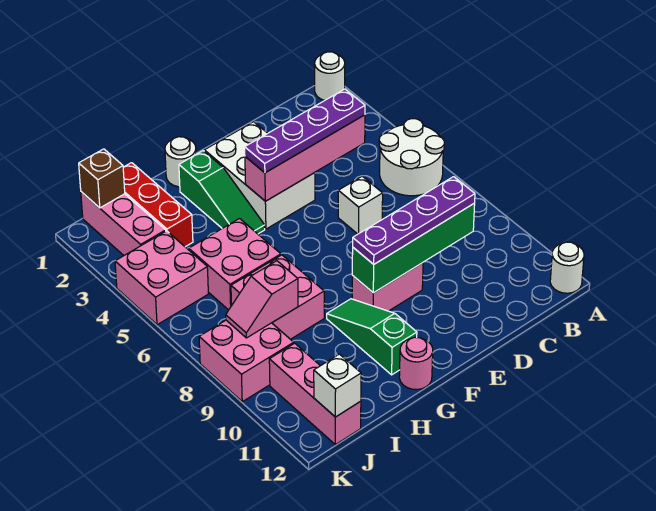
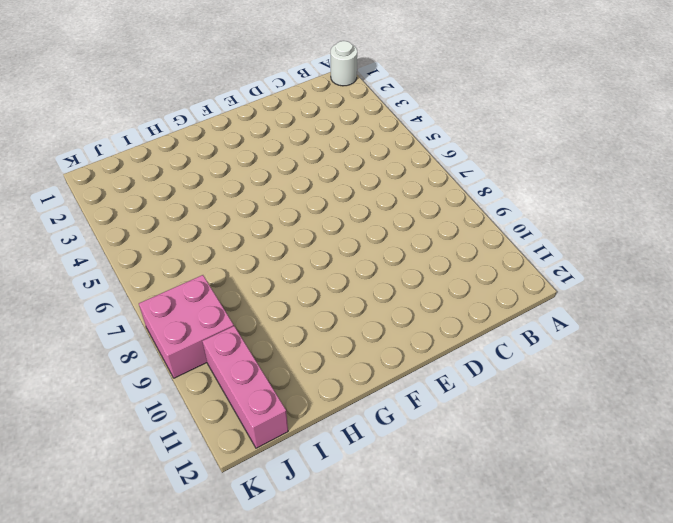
none -> white round brick A5:B6 level 1
none -> white round brick A12 level 1
none -> white brick D6 level 1

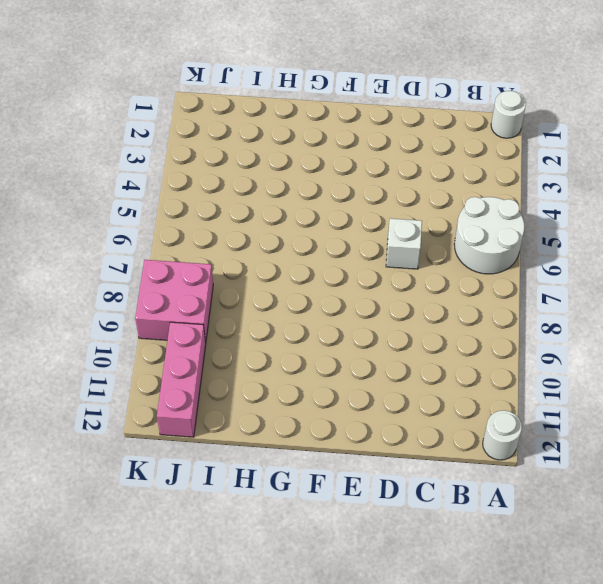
none -> white brick E2:F4 level 1
none -> pink brick E9:F9 level 1
none -> white round brick G1 level 1

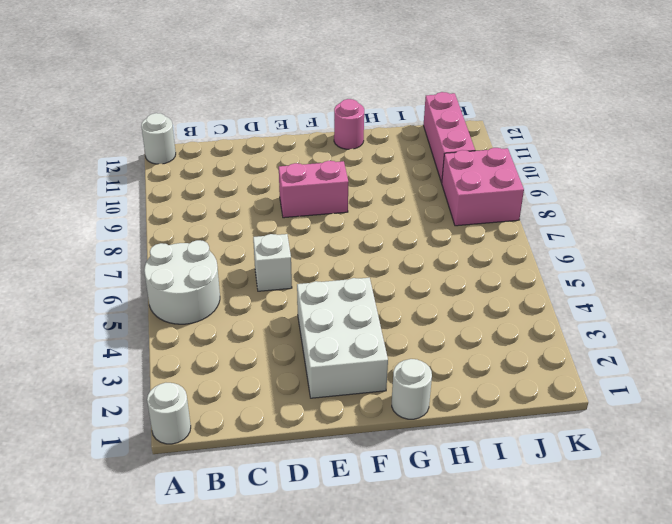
none -> green slope G2:G4 level 1 top 2
none -> green slope G9:G11 level 1 top 11
none -> pink brick H5:I6 level 1

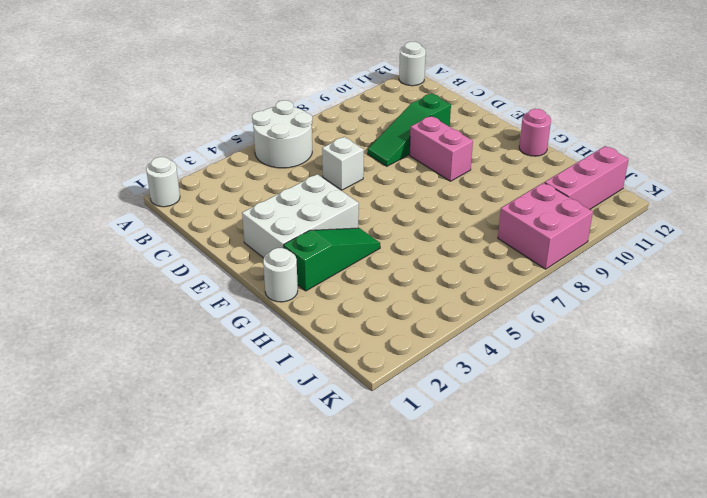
green slope D8:D10 level 1 top 10 -> green slope G9:G11 level 1 top 11
none -> pink brick H5:I6 level 1
none -> pink brick H7:I8 level 1
none -> red brick I1:I3 level 1

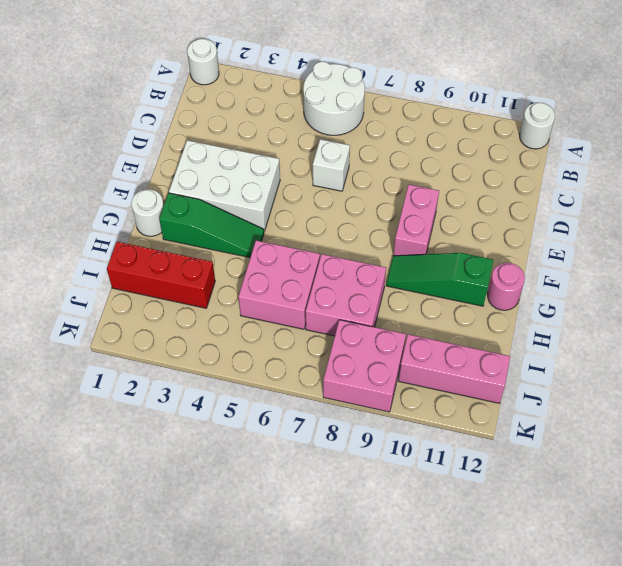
none -> pink brick J1:J3 level 1
none -> pink brick J4:K5 level 1
none -> pink brick C4:F4 level 2

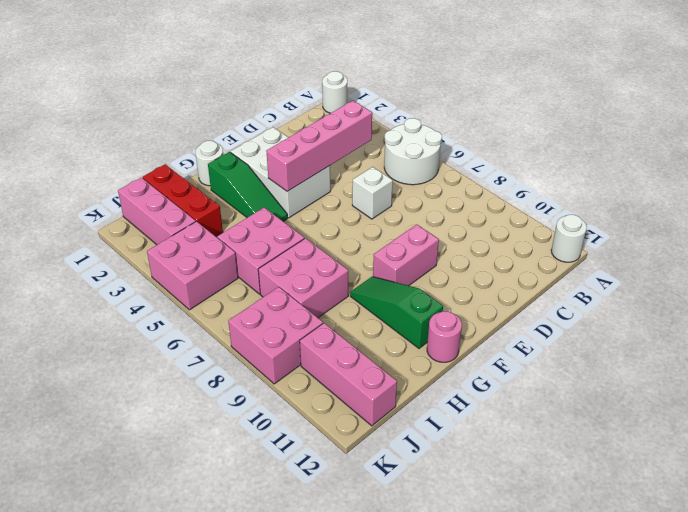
none -> green brick C9:F9 level 2
none -> pink slope I8:J8 level 2 top I
none -> brown brick J1 level 2

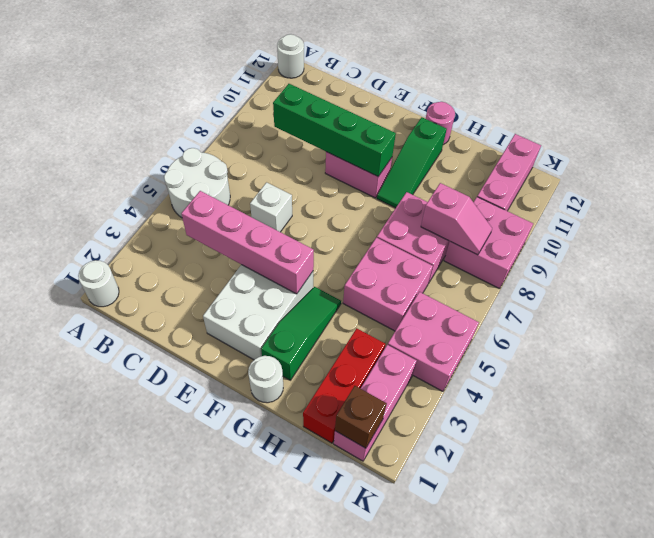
none -> white brick J12 level 2
none -> purple plate C4:F4 level 3
none -> purple plate C9:F9 level 3

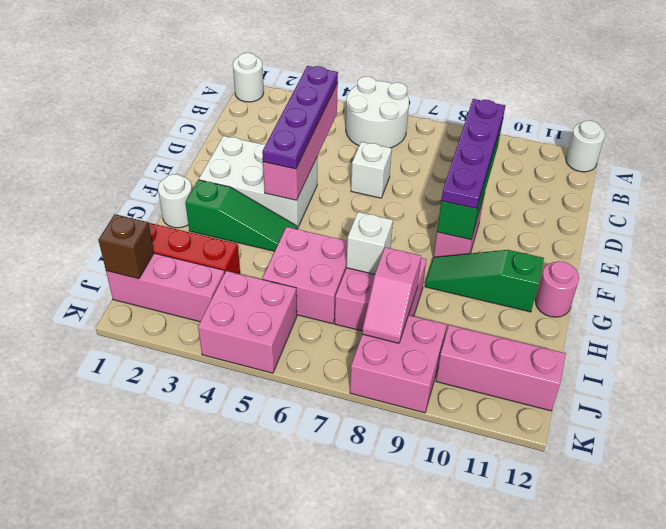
white brick H7 level 2 -> white brick J12 level 2

